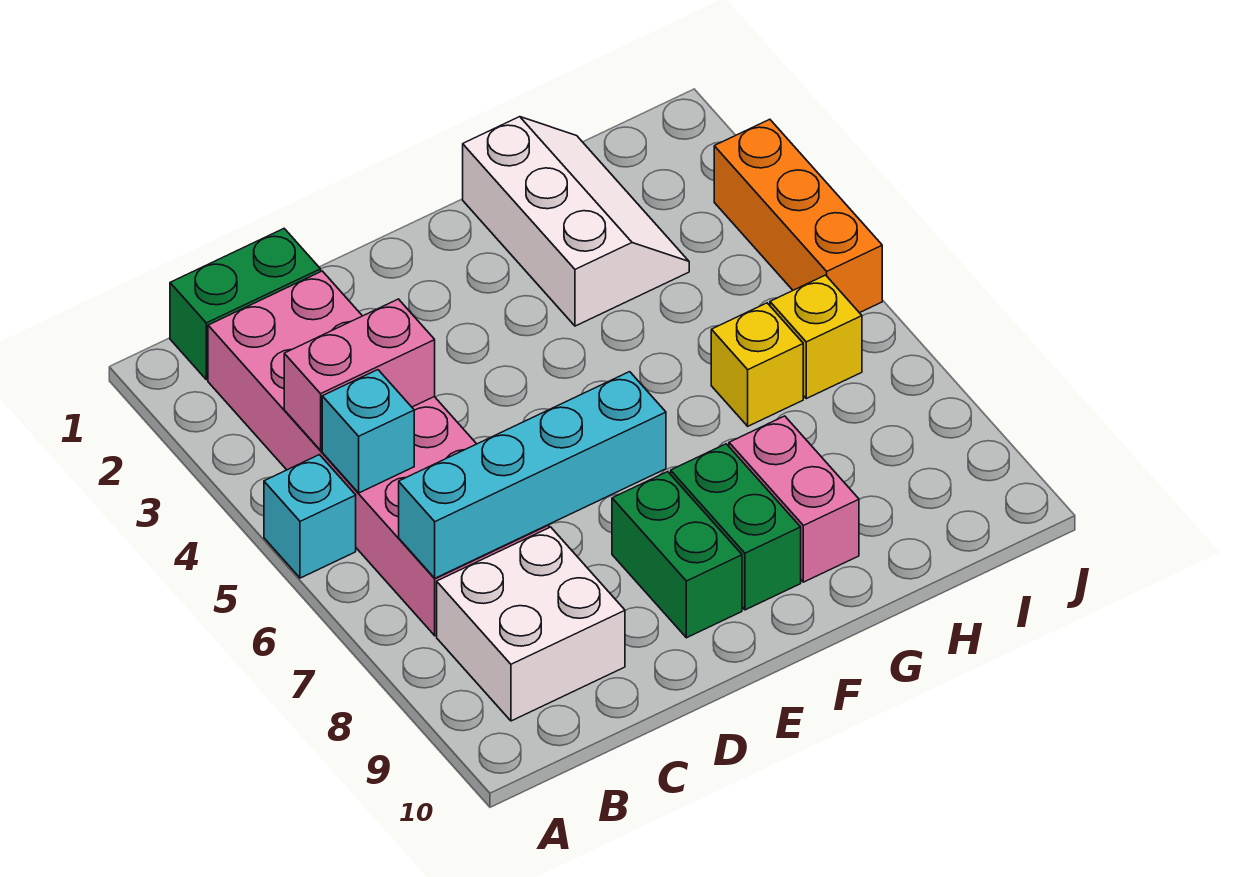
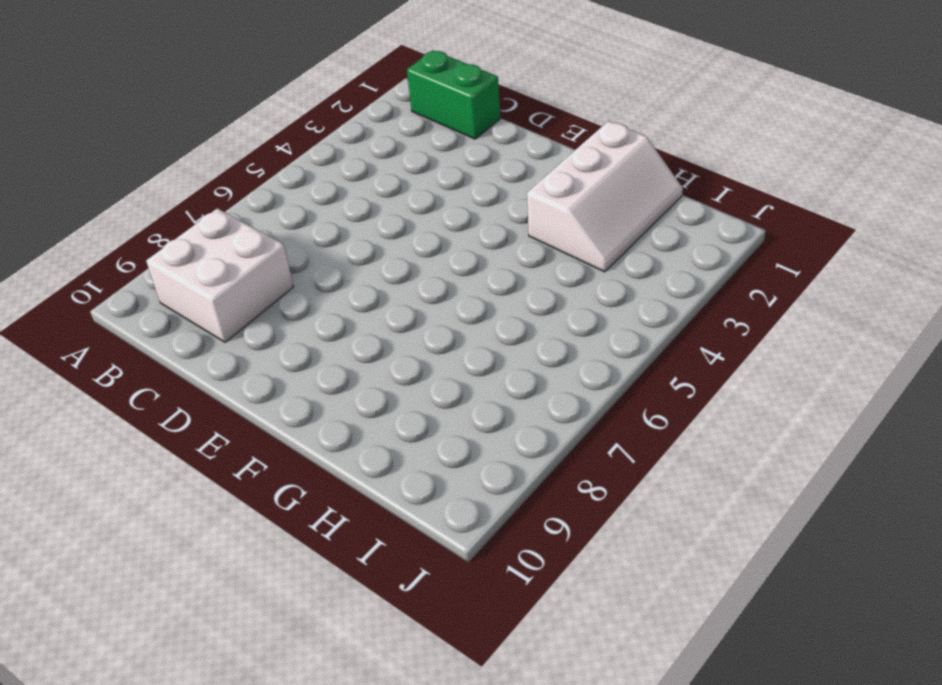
none -> cyan brick A5 level 1
none -> pink brick B2:C7 level 1
none -> green brick E8:E9 level 1

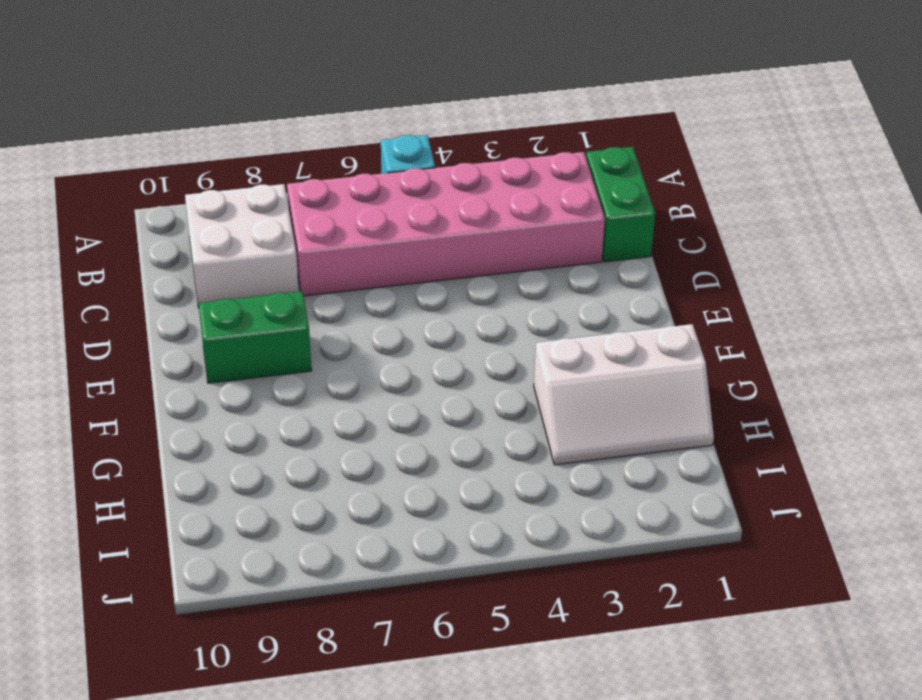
none -> green brick F8:F9 level 1
none -> pink brick G8:G9 level 1
none -> yellow brick H6 level 1

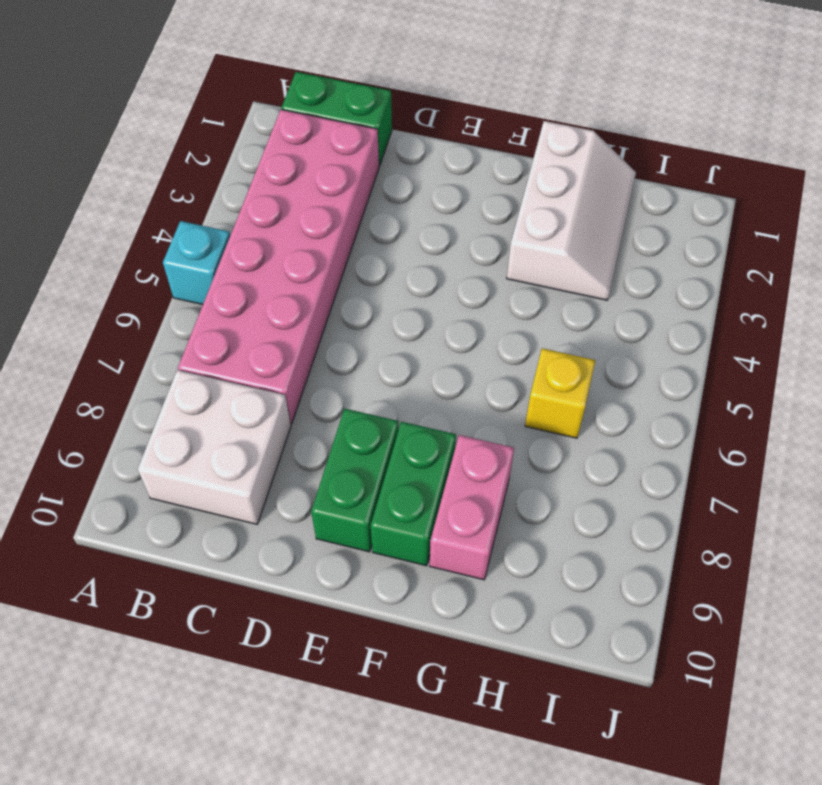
none -> yellow brick I6 level 1
none -> orange brick J3:J5 level 1
none -> pink brick B4:C4 level 2

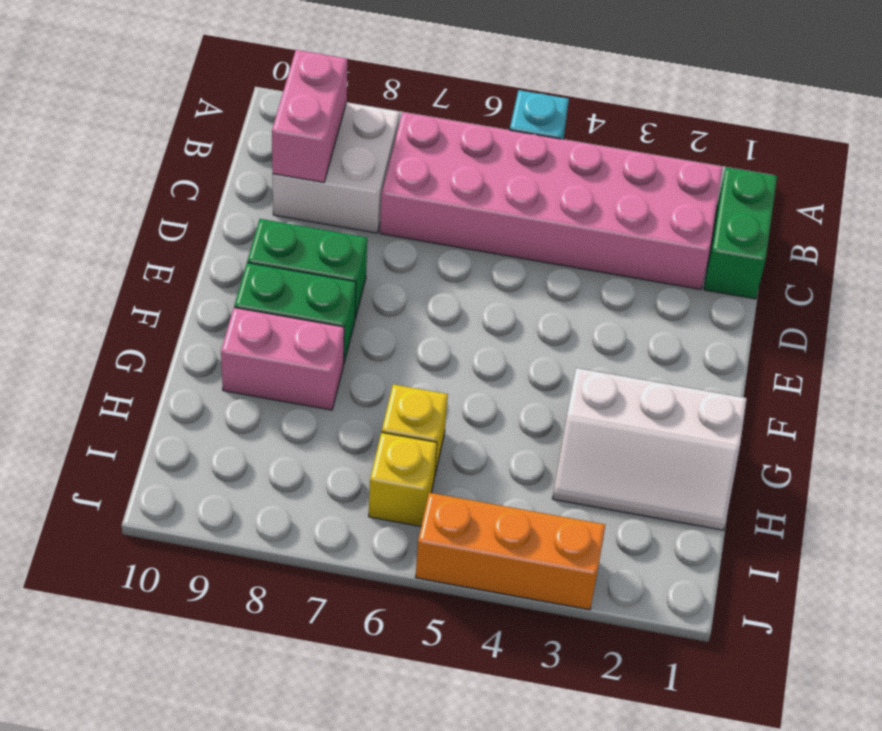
pink brick B9:C9 level 2 -> pink brick B4:C4 level 2
none -> cyan brick B5 level 2
none -> cyan brick B7:E7 level 2

